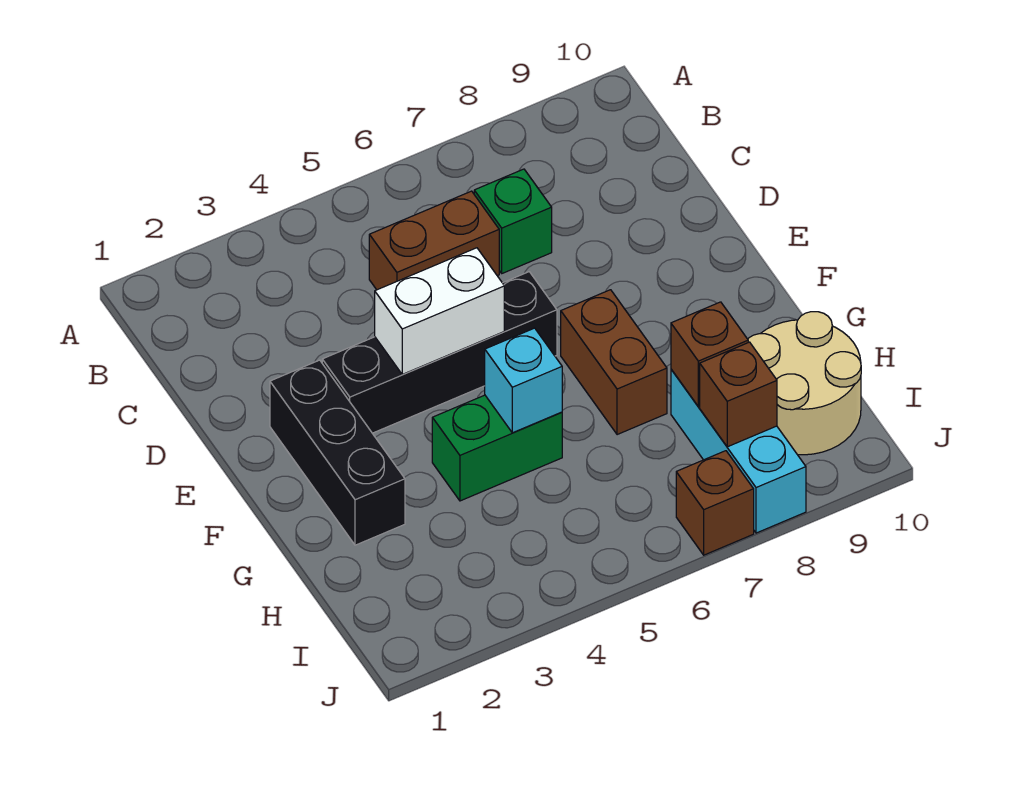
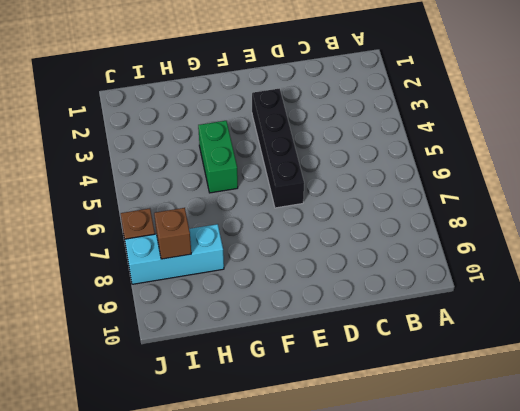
none -> brown brick C5:C6 level 1
none -> green brick C7 level 1
none -> black brick E2:G2 level 1

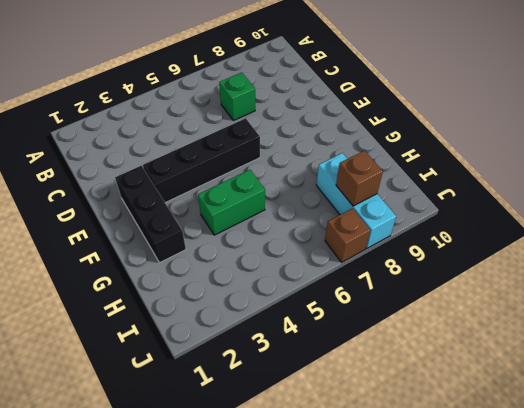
none -> brown brick C5:C6 level 1
none -> brown brick F7:G7 level 1
none -> tan round brick H9:I10 level 1

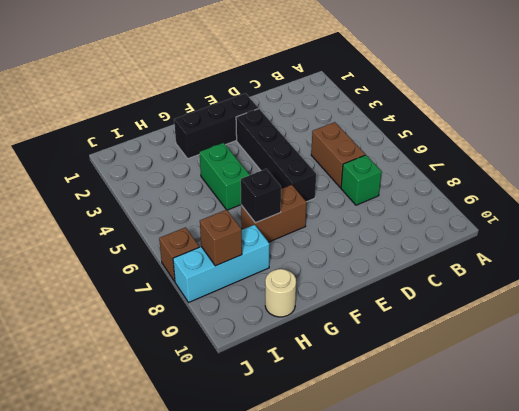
black brick G7 level 2 -> none
tan round brick H10 level 1 -> tan round brick H9:I10 level 1
none -> white brick E4:E5 level 2
none -> cyan brick G5 level 2
none -> brown brick H8 level 2

